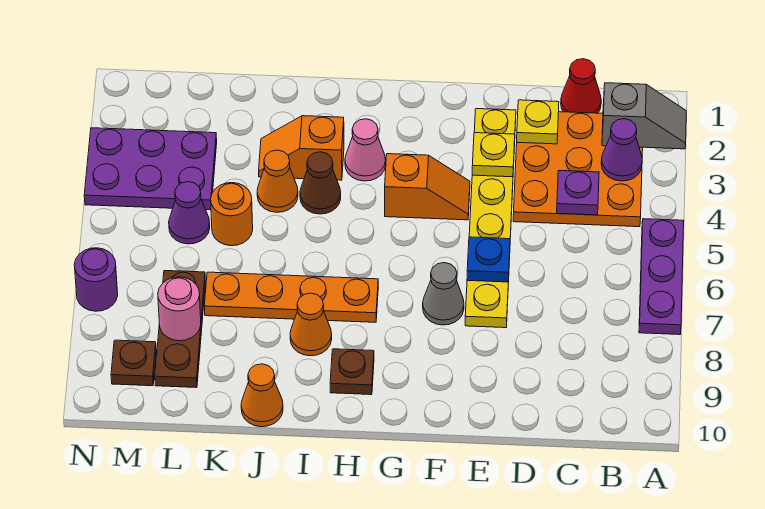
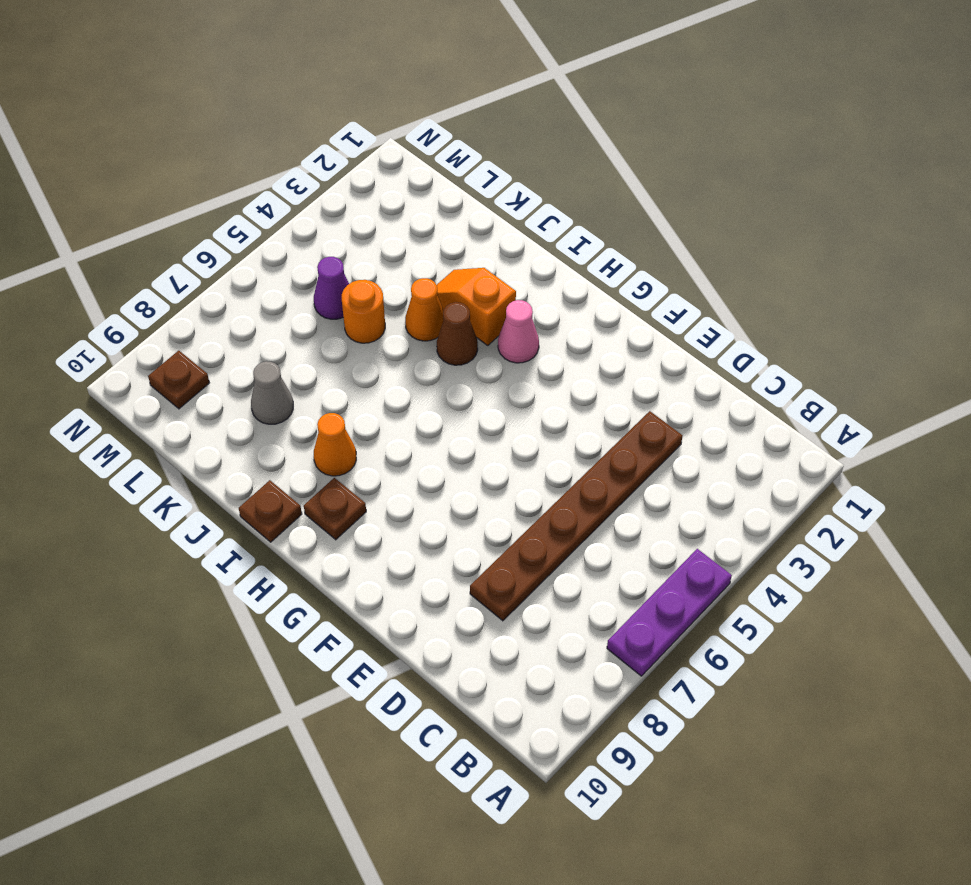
brown plate D3:D8 level 1 -> orange plate B2:D4 level 1
brown plate I10 level 1 -> none
grey cone K8 level 1 -> grey cone F7 level 1
none -> red cone C1 level 1
none -> yellow plate E2:E7 level 1
none -> orange slope F4:G4 level 1 top G

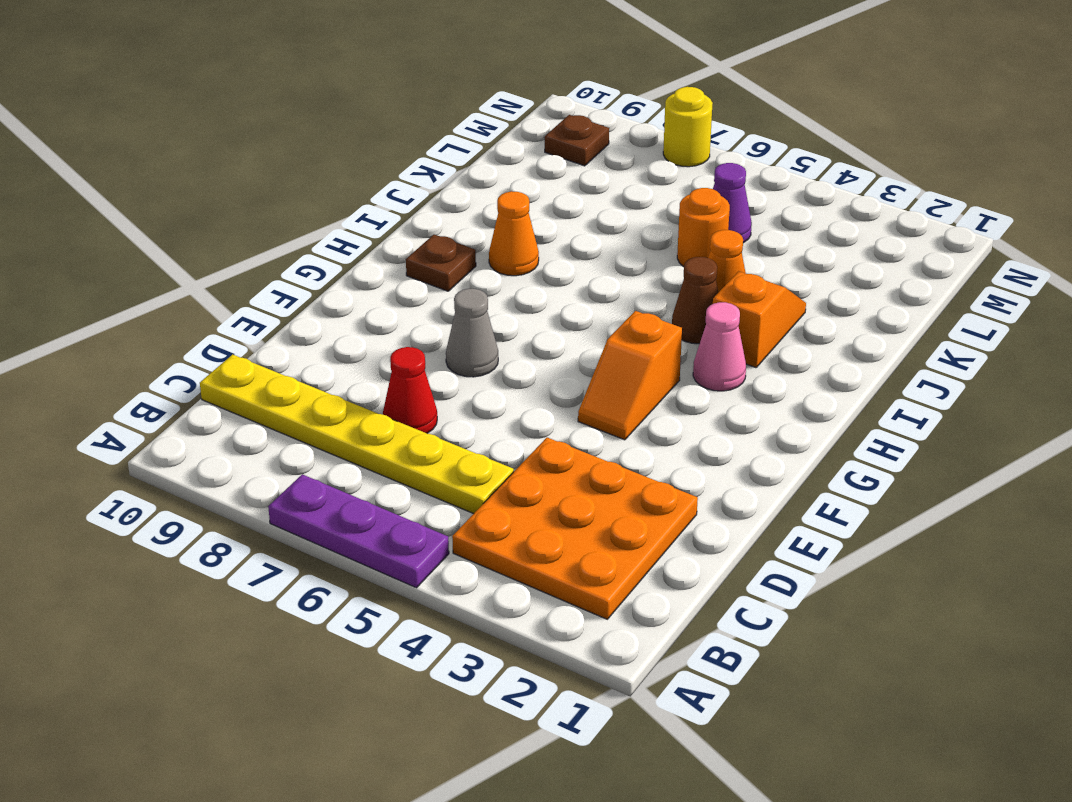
yellow plate C5:C10 level 1 -> yellow plate E2:E7 level 1
red cone D7 level 1 -> red cone C1 level 1
yellow round brick N7 level 1 -> purple round brick N7 level 1
none -> orange plate H7:K7 level 1
none -> orange cone J10 level 1
none -> purple plate L3:N4 level 1

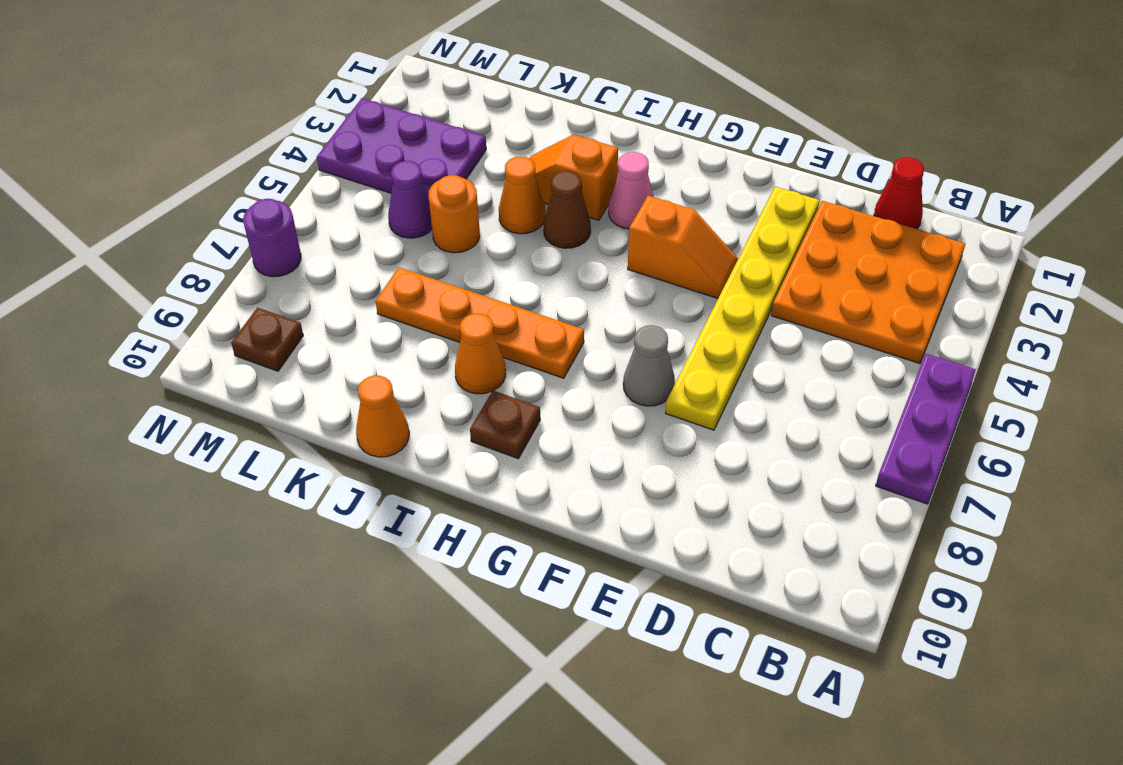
none -> brown plate L7:L9 level 1
none -> grey slope A2:B2 level 2 top B
none -> purple cone B3 level 2

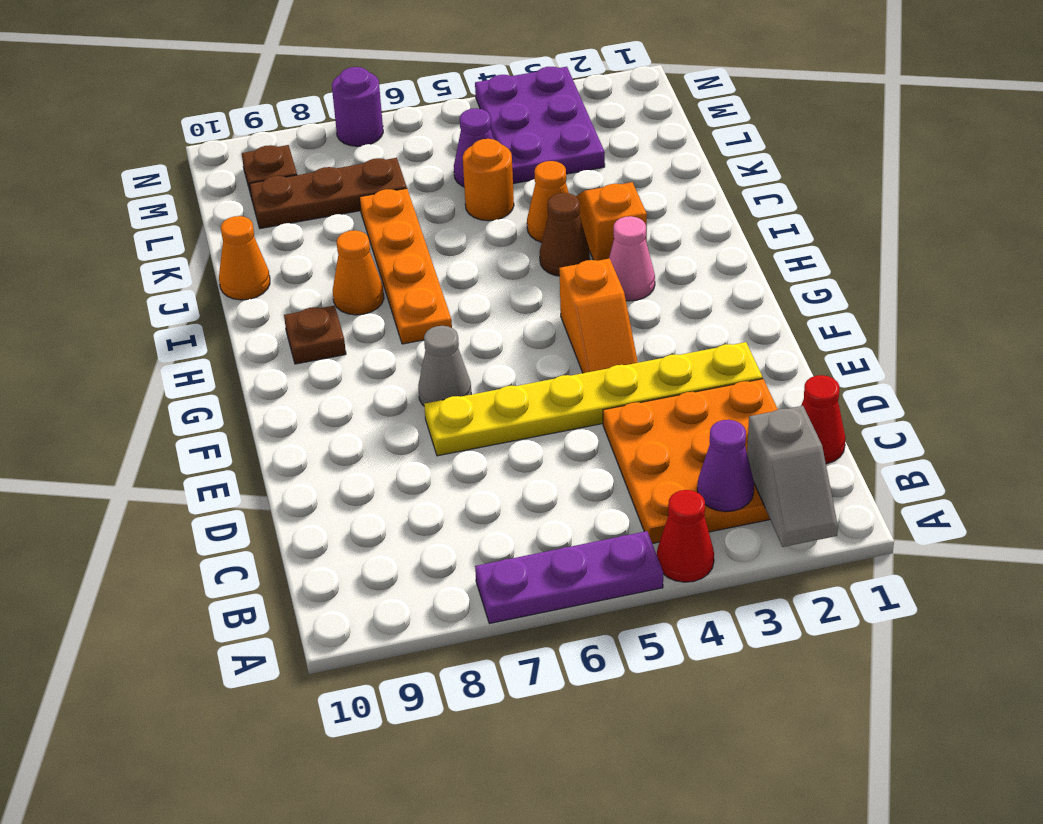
red cone A4 level 1 -> none
none -> purple plate C4 level 2
none -> yellow plate D2 level 2
none -> yellow plate E3 level 2

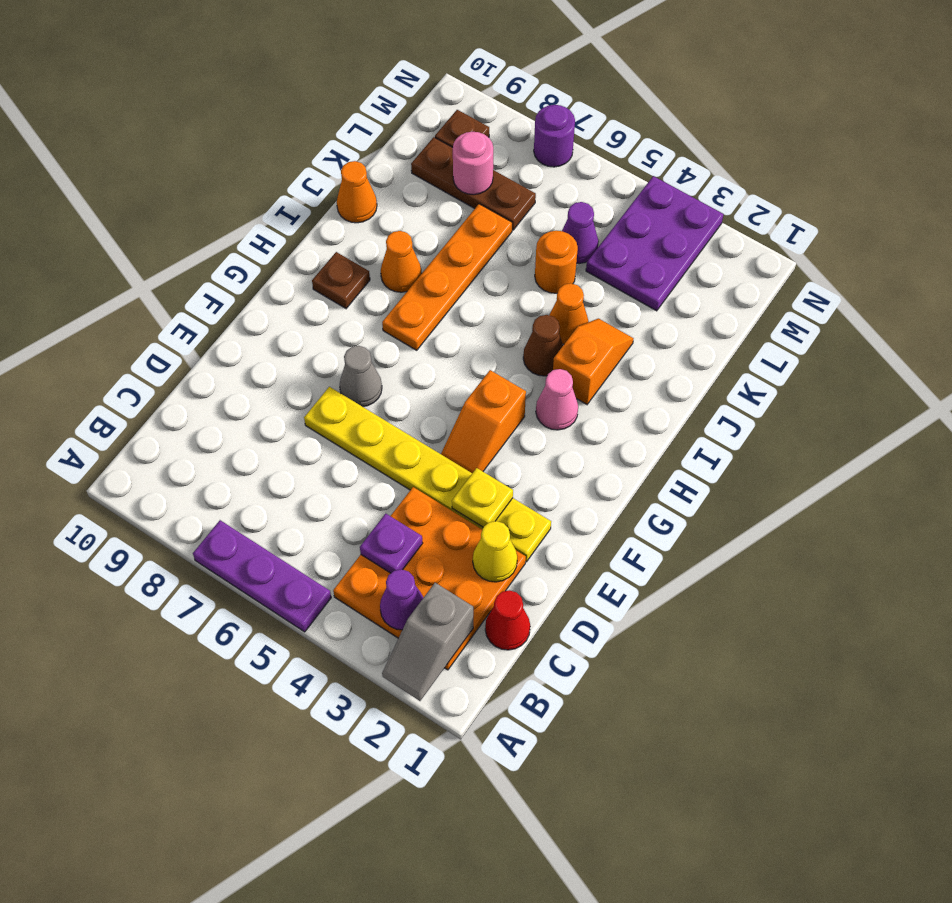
yellow cone D2 level 2 -> yellow plate D2 level 2
none -> blue plate E6 level 2

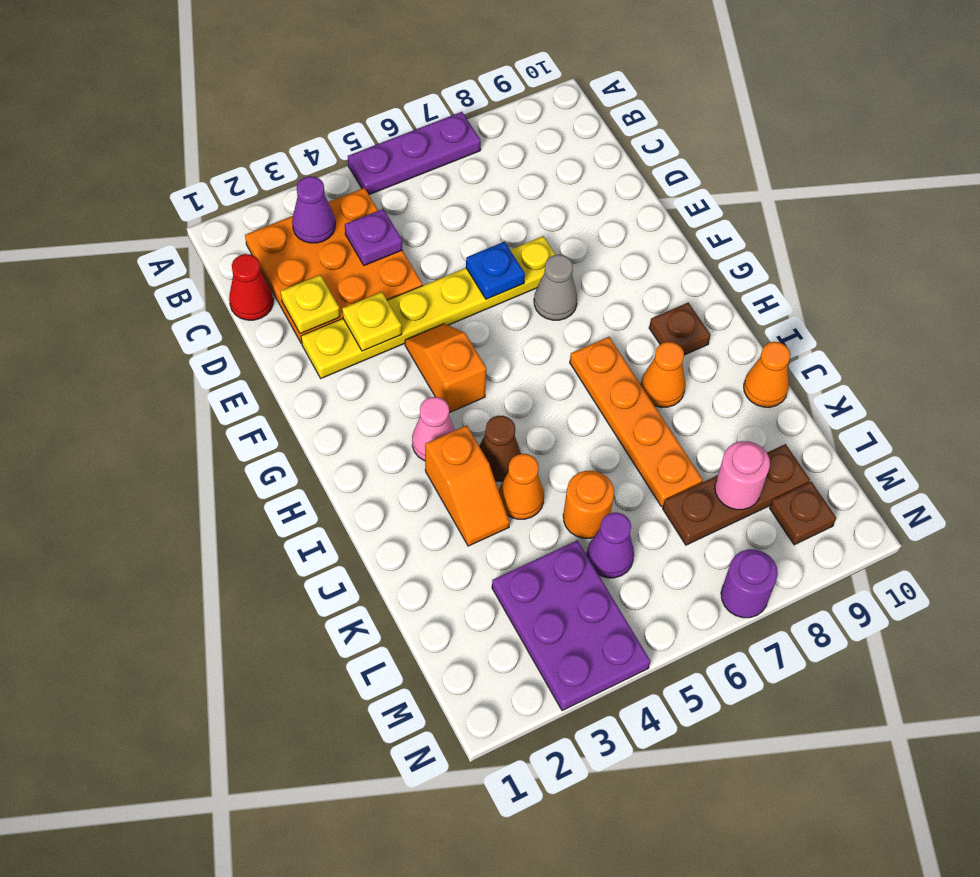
none -> grey slope A2:B2 level 2 top B

